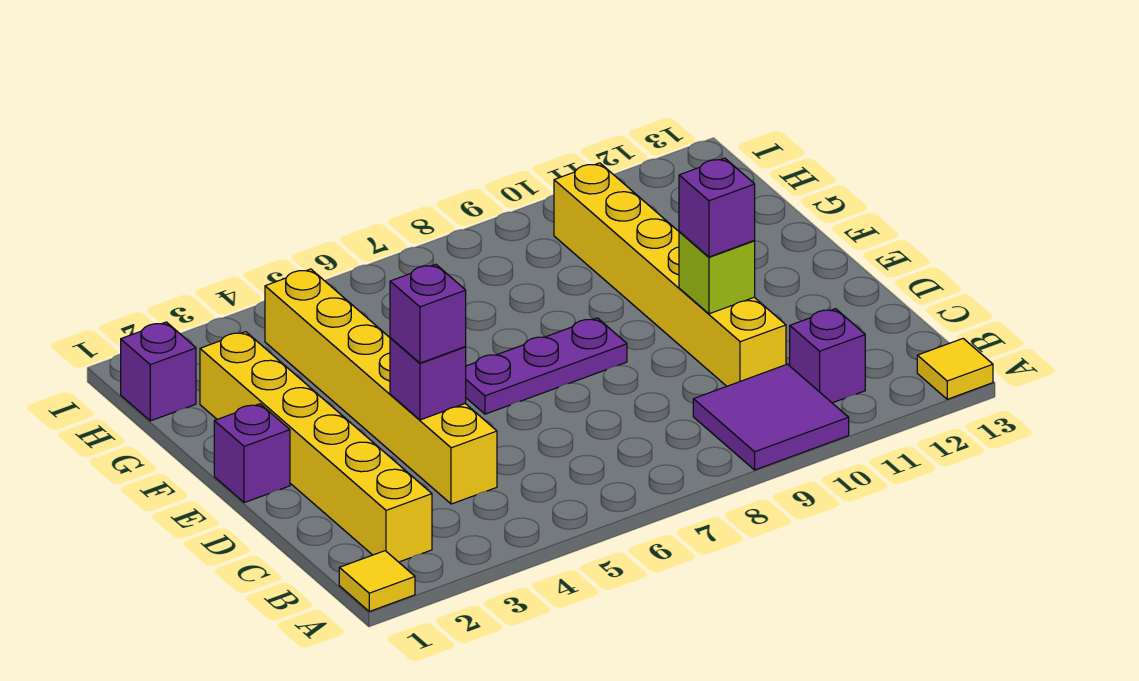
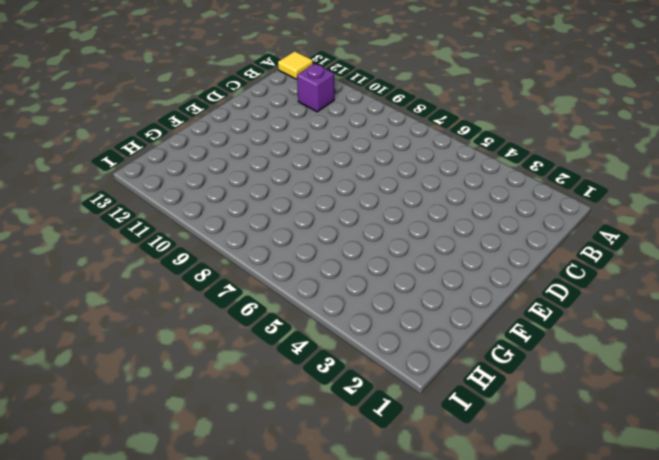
none -> yellow tile A1 level 1
none -> purple tile A9:B10 level 1
none -> yellow brick B2:G2 level 1

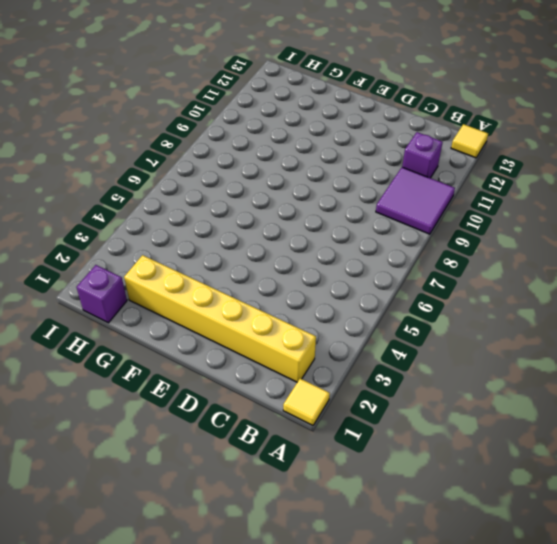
none -> yellow brick C4:H4 level 1
none -> yellow brick C10:H10 level 1
none -> purple brick E1 level 1

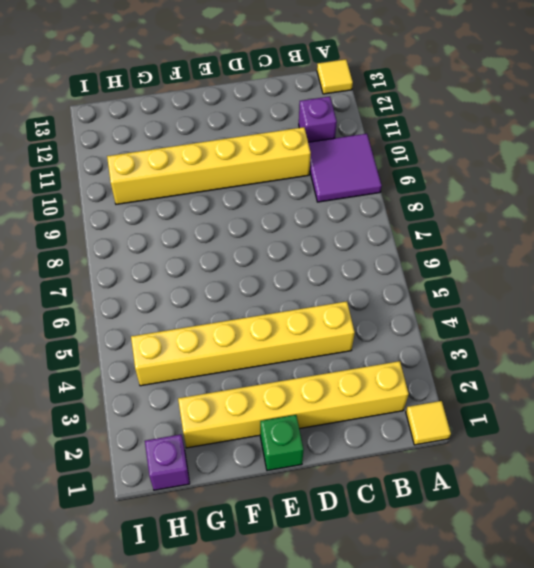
green brick E1 level 1 -> purple brick E1 level 1
none -> purple plate E6:E8 level 1
none -> purple brick D4 level 2
none -> lime brick D10 level 2

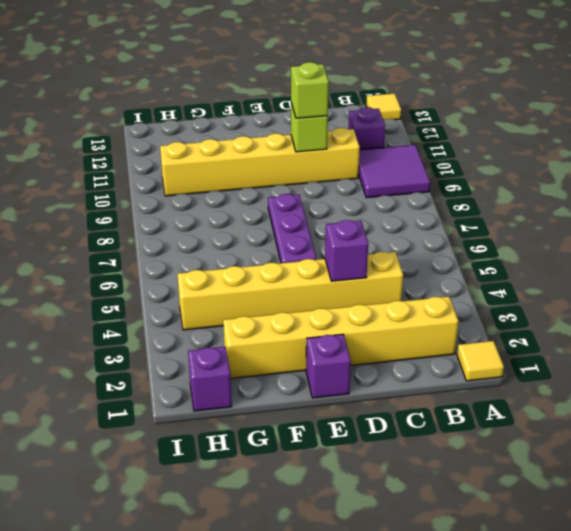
lime brick D10 level 3 -> purple brick D10 level 3
none -> purple brick D4 level 3

